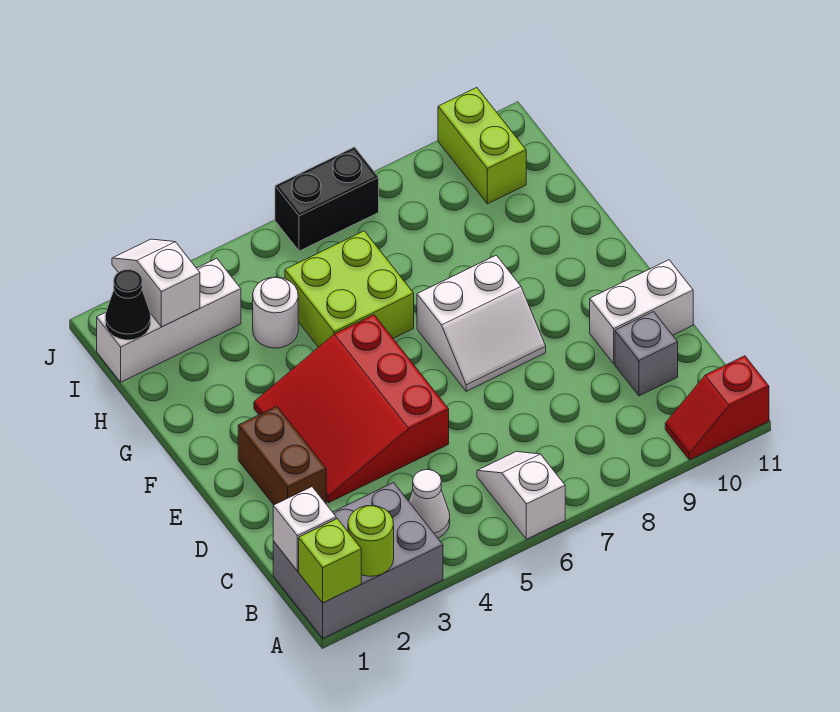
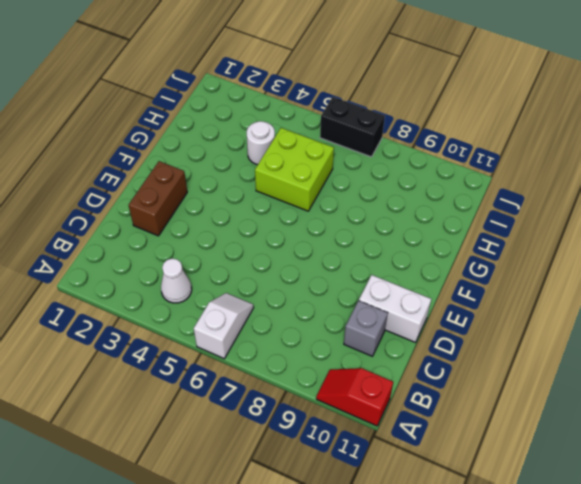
none -> grey brick A1:B3 level 1
none -> red slope D3:F5 level 1 top 5
none -> white slope E7:F8 level 1 top F

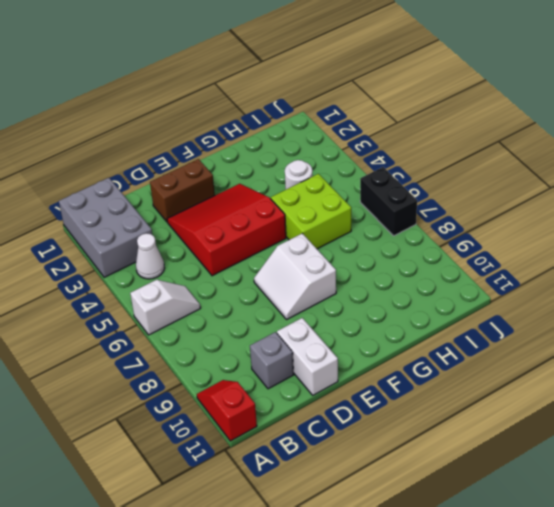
none -> white brick I1:I3 level 1
none -> lime brick I10:J10 level 1
none -> lime brick A1 level 2

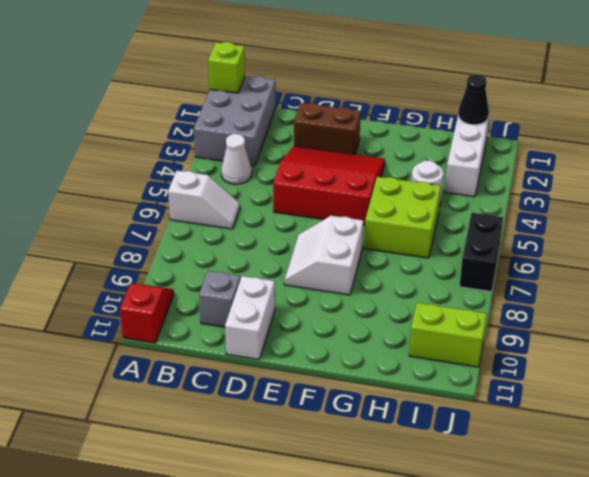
none -> lime round brick A2 level 2
none -> white brick B1 level 2
none -> white slope I2:J2 level 2 top I

